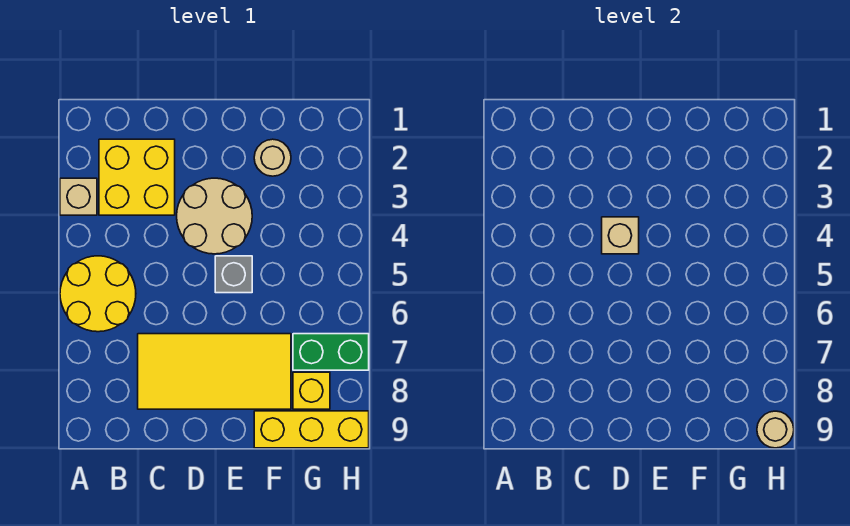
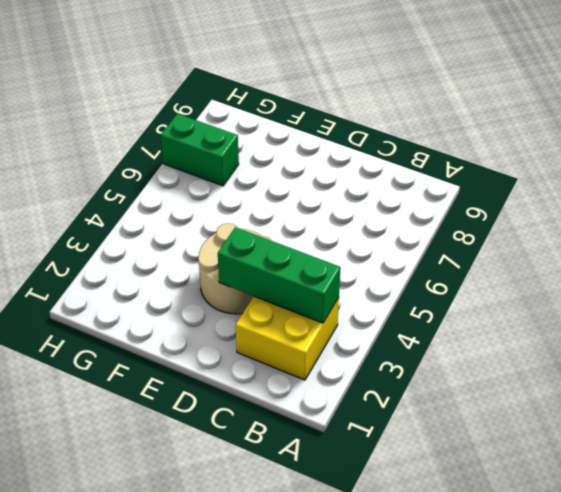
green brick B3:D3 level 2 -> none
none -> tan brick A3 level 1
none -> yellow round brick A5:B6 level 1
none -> yellow tile C7:F8 level 1

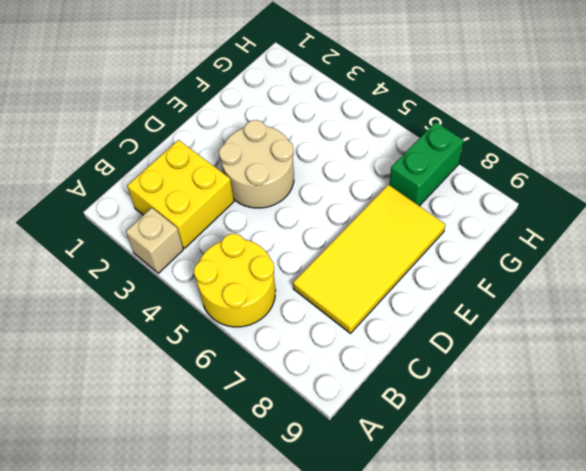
none -> grey brick E5 level 1
none -> tan round brick F2 level 1
none -> yellow brick F9:H9 level 1

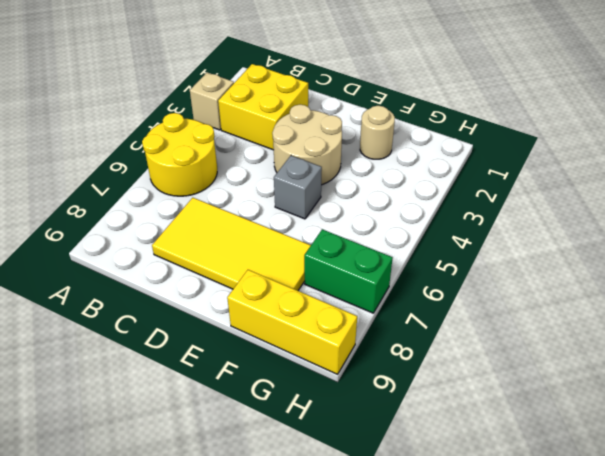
none -> yellow brick G8 level 1
none -> tan brick D4 level 2
none -> tan round brick H9 level 2

